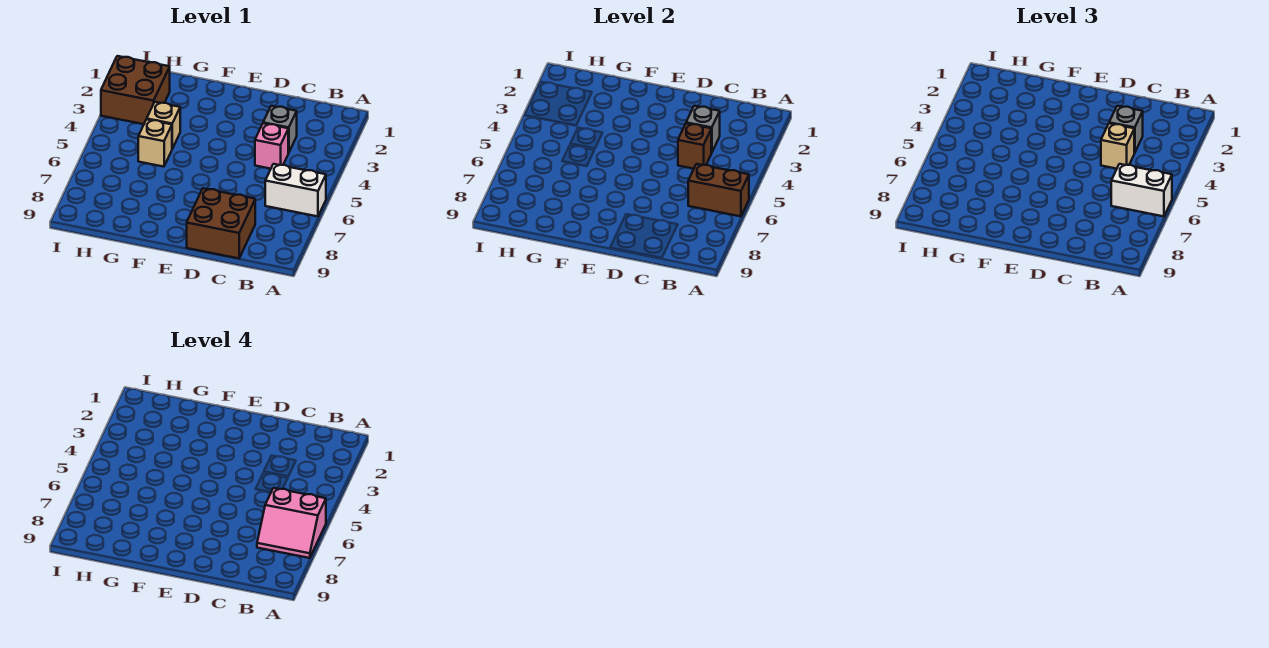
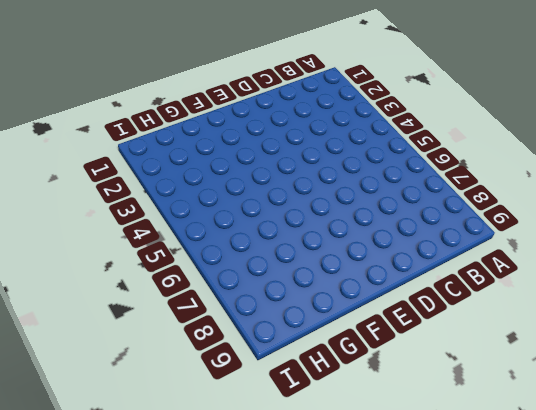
none -> white brick A6:B6 level 1
none -> grey brick C3 level 1
none -> pink brick C4 level 1

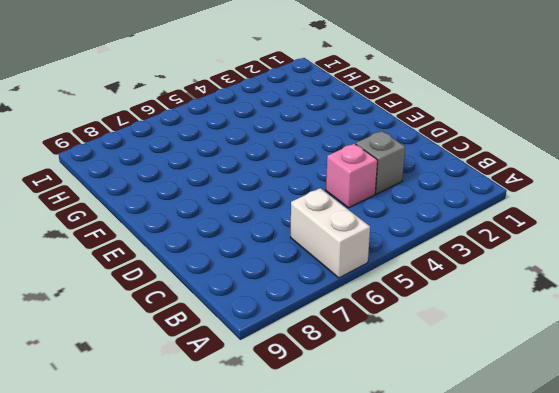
none -> brown brick C8:D9 level 1
none -> tan brick G4 level 1
none -> tan brick G5 level 1

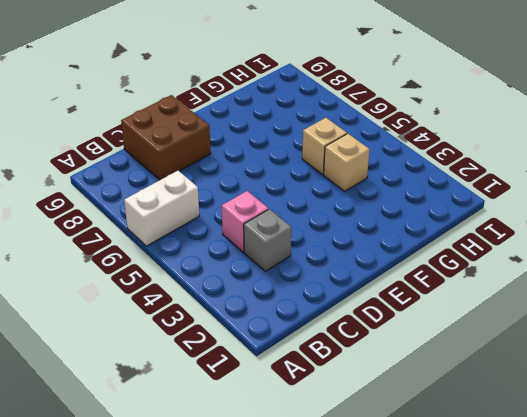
none -> brown brick H2:I3 level 1
none -> brown brick A6:B6 level 2
none -> grey brick C3 level 2

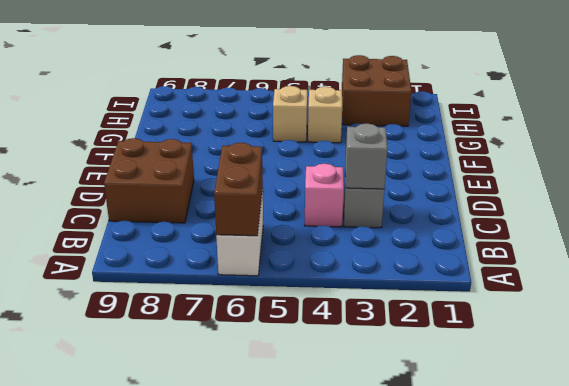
none -> brown brick C4 level 2
none -> white brick A6:B6 level 3
none -> grey brick C3 level 3

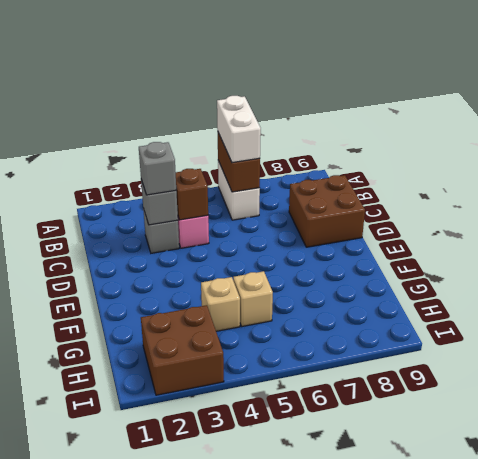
none -> tan brick C4 level 3
none -> pink slope A6:B7 level 4 top 6

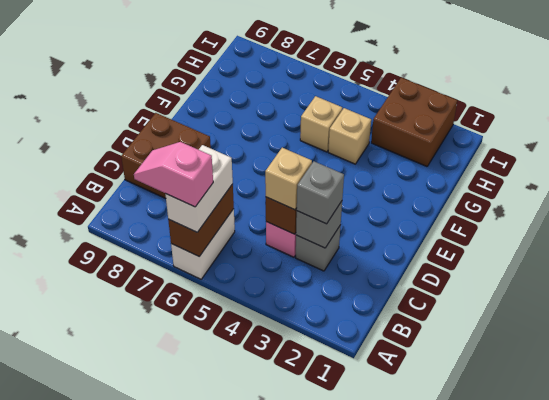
pink slope A6:A7 level 4 top 6 -> pink slope A6:B7 level 4 top 6

